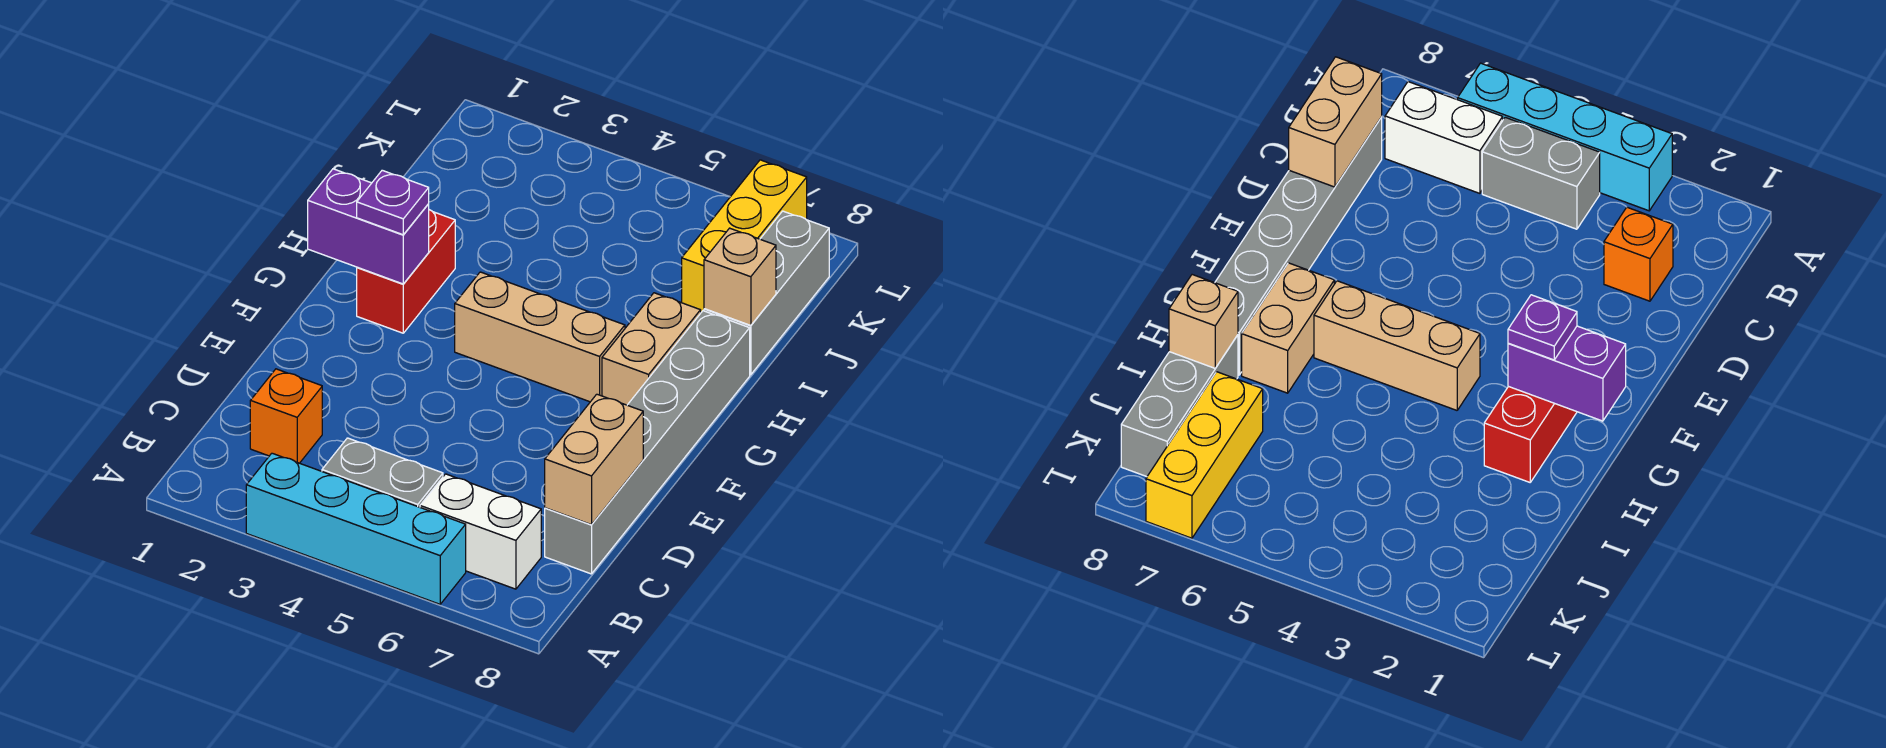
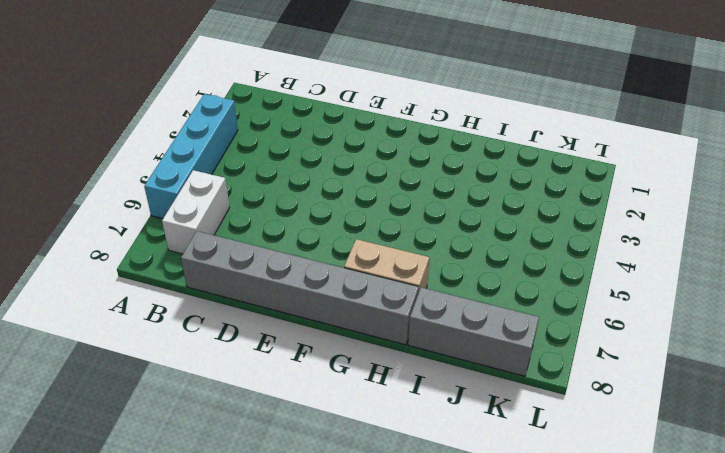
none -> grey brick B4:B5 level 1
none -> orange brick C2 level 1
none -> red brick G2:H2 level 1

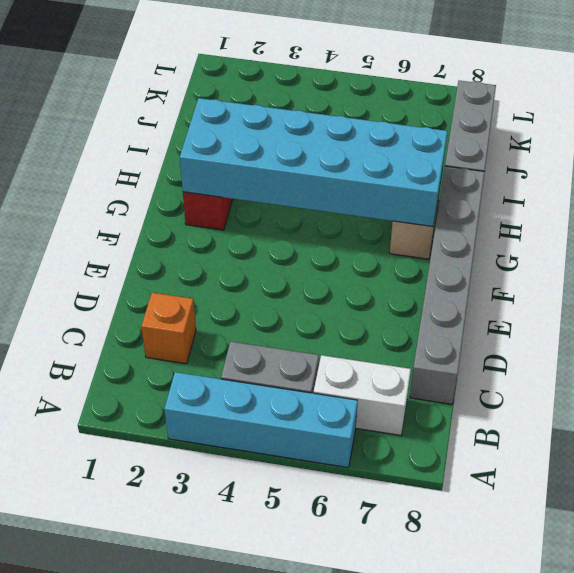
cyan brick G2:H7 level 2 -> purple brick G1:G2 level 2
none -> tan brick G4:G6 level 1
none -> yellow brick J7:L7 level 1
none -> tan brick C8:D8 level 2

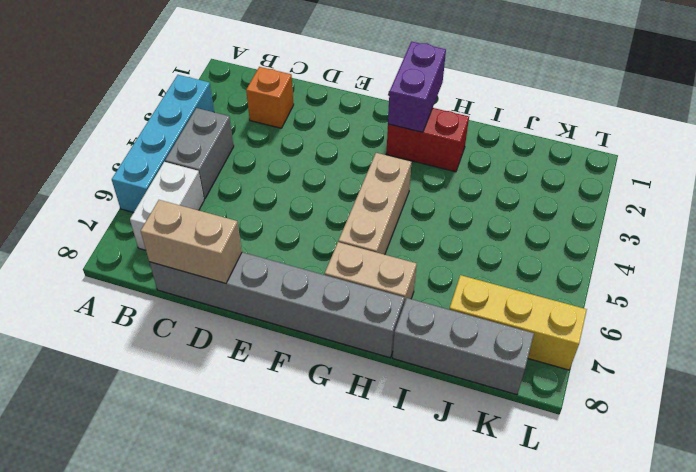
none -> tan brick I8 level 2
none -> purple plate G2 level 3

